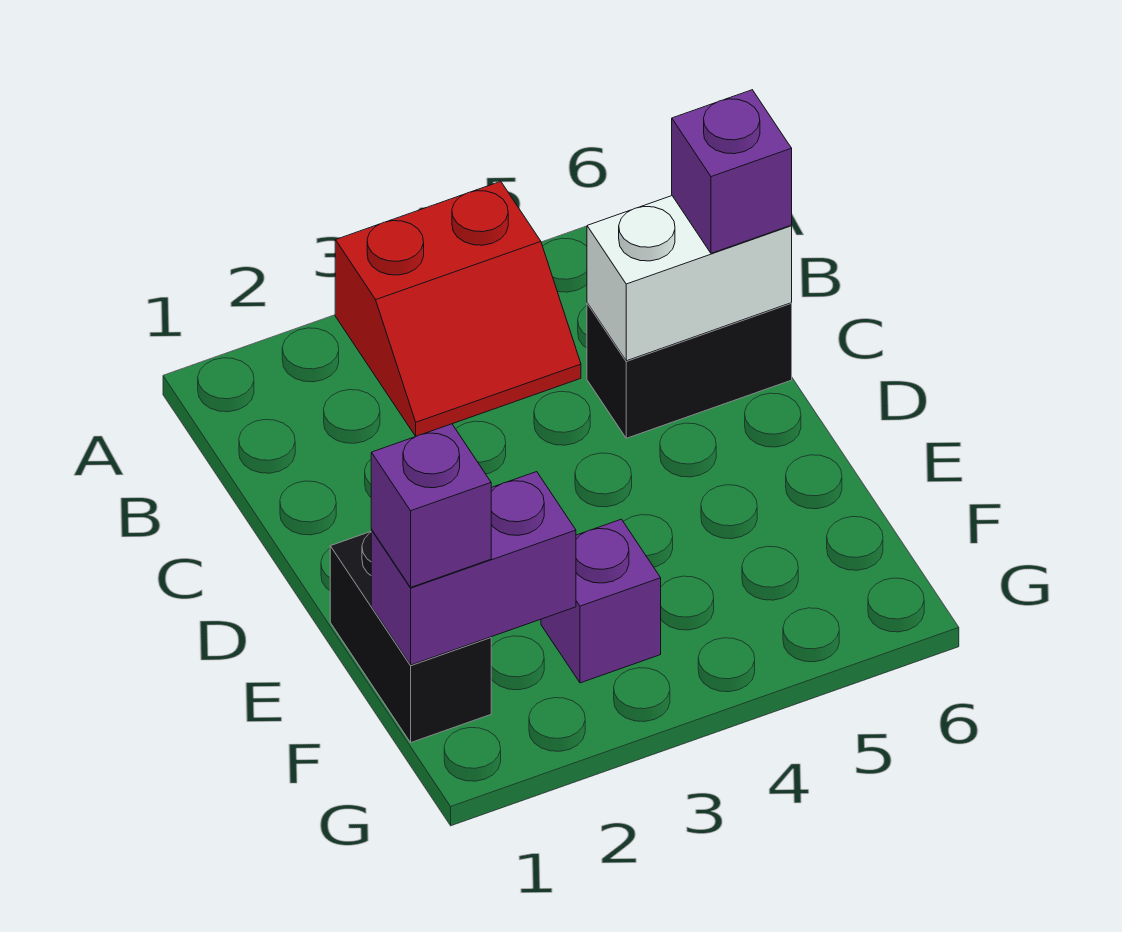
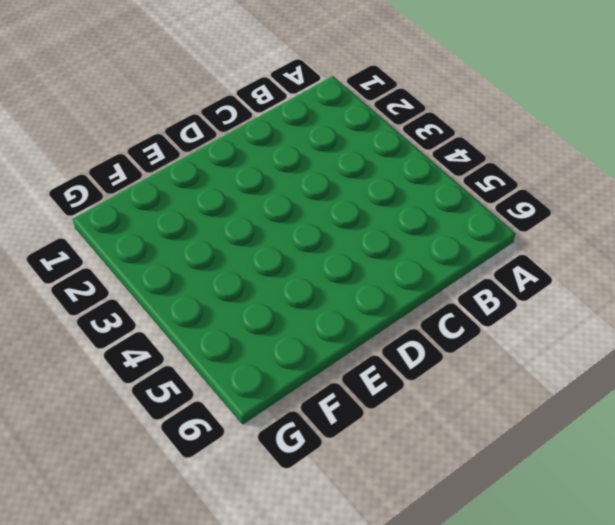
none -> red slope A3:B4 level 1 top A
none -> black brick C5:C6 level 1

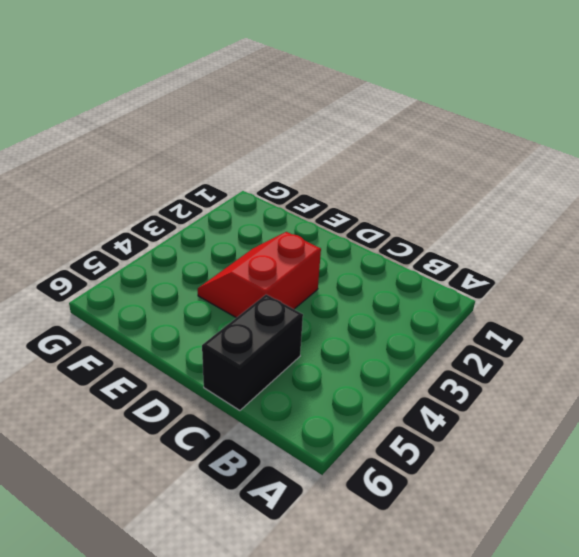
red slope D3:E4 level 1 top D -> red slope A3:B4 level 1 top A
none -> black brick E1:F1 level 1
none -> purple brick F3 level 1

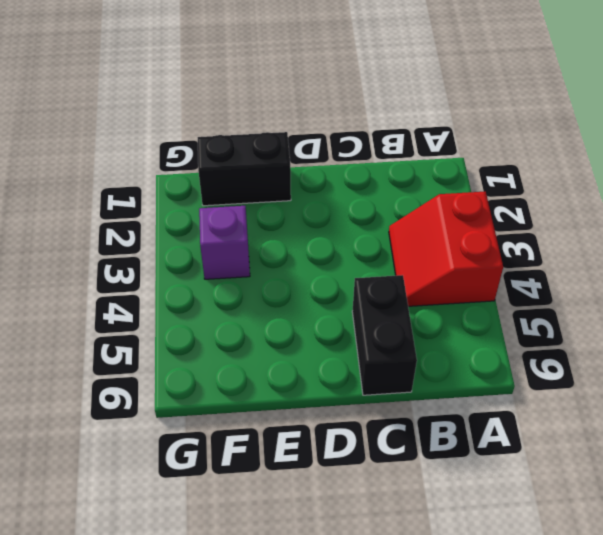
none -> white brick C5:C6 level 2
none -> purple brick F1:F2 level 2

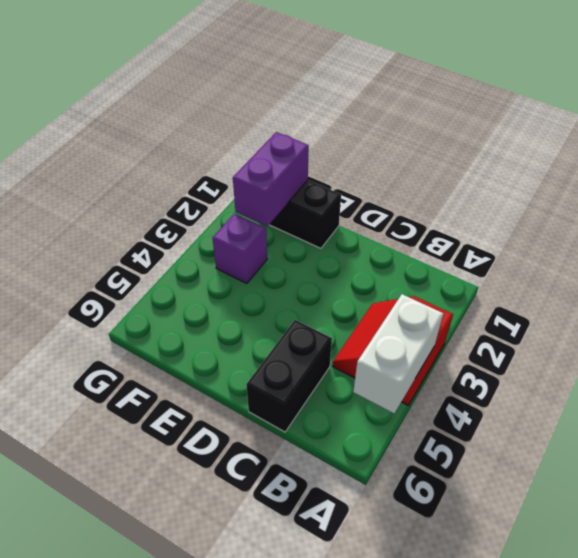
white brick A4:A5 level 2 -> white brick C5:C6 level 2
none -> purple brick C6 level 3
none -> purple brick F1 level 3

